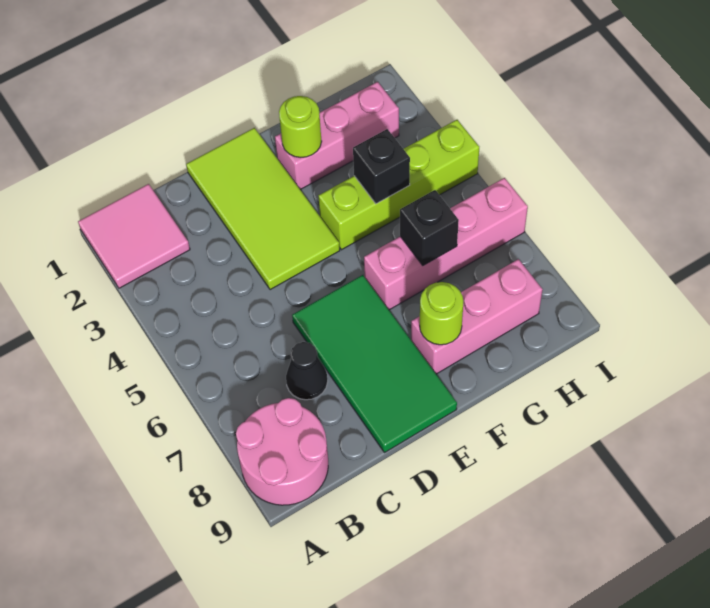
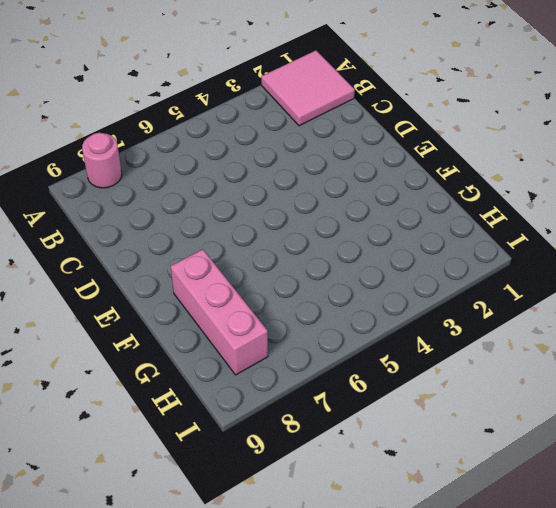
pink round brick A8 level 1 -> pink round brick A8:B9 level 1
none -> black cone C7 level 1
none -> lime tile D1:E4 level 1
none -> green tile D6:E9 level 1

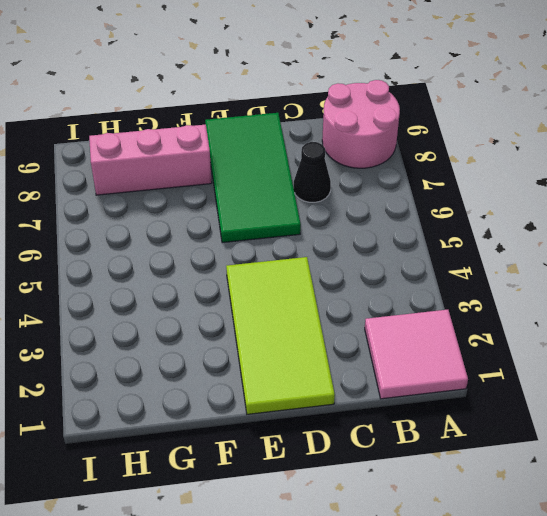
none -> pink brick F2:H2 level 1
none -> lime brick F4:I4 level 1
none -> pink brick F6:I6 level 1

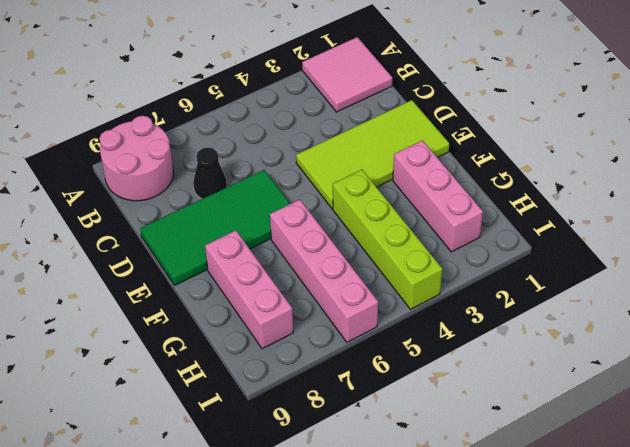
none -> lime round brick F2 level 2
none -> lime round brick F8 level 2
none -> black brick G4 level 2

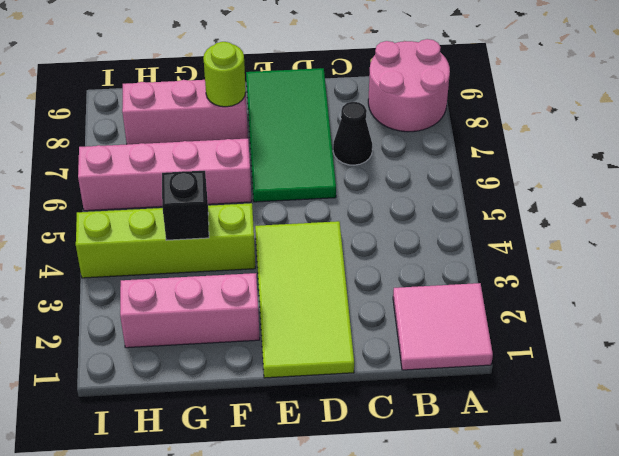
none -> lime round brick F2 level 2
none -> black brick G6 level 2

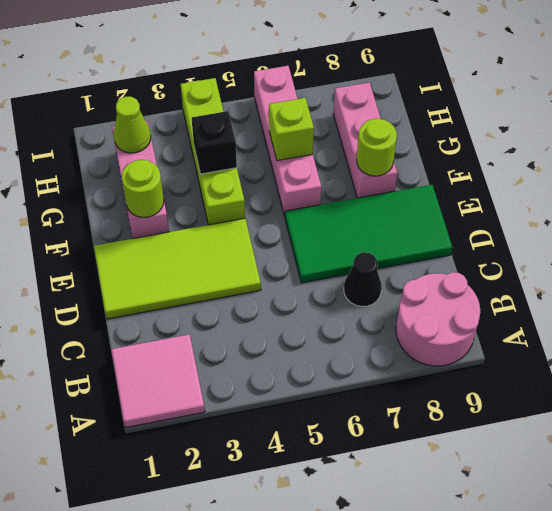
lime brick G6 level 2 -> black brick G6 level 2
lime cone H2 level 2 -> none

